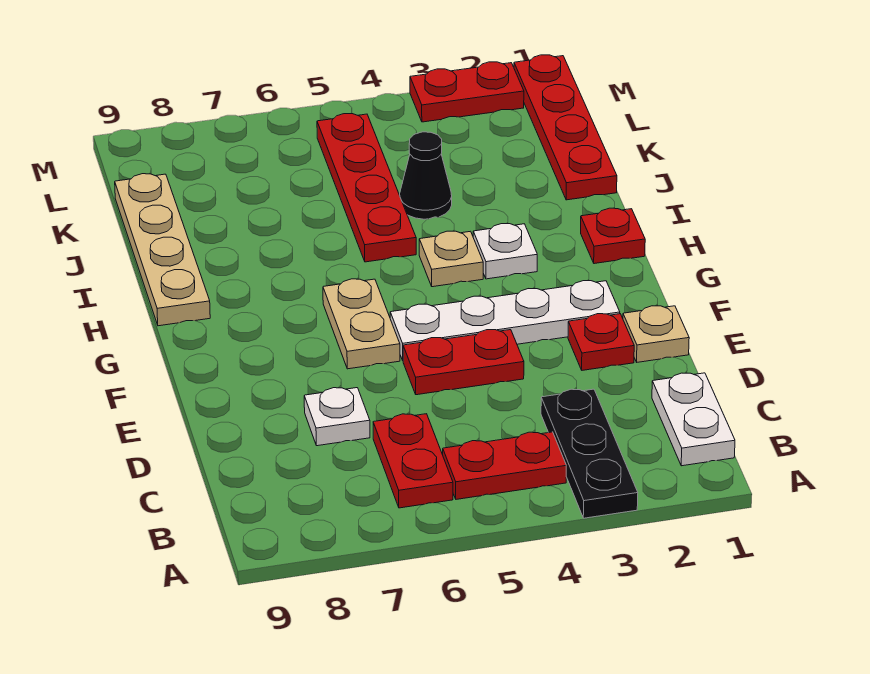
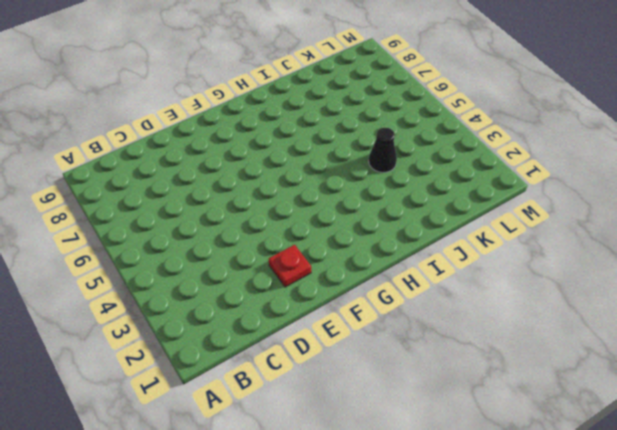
none -> black plate A3:C3 level 1
none -> white plate B1:C1 level 1
none -> red plate B4:B5 level 1

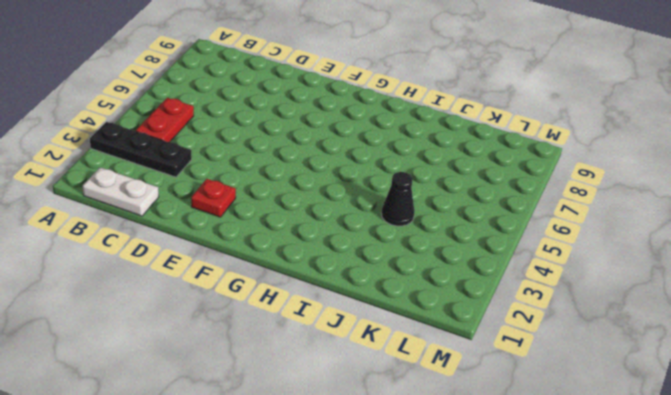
none -> red plate B6:C6 level 1
none -> white plate D7 level 1
none -> tan plate E1 level 1

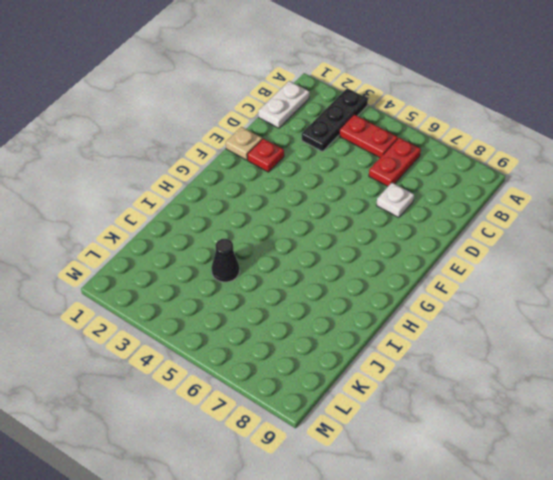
none -> red plate E4:E5 level 1
none -> white plate F2:F5 level 1
none -> tan plate F6:G6 level 1

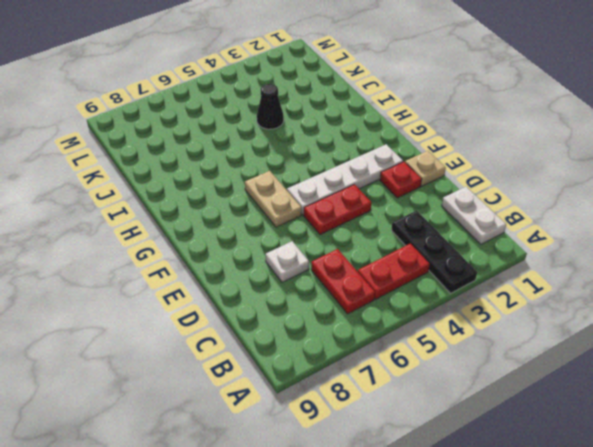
none -> red plate H1 level 1
none -> white plate H3 level 1
none -> tan plate H4 level 1

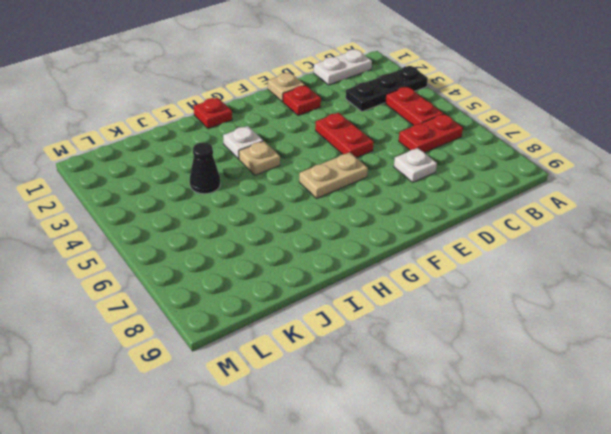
none -> white plate F2:F5 level 1
none -> tan plate H9:K9 level 1
none -> red plate I5:L5 level 1

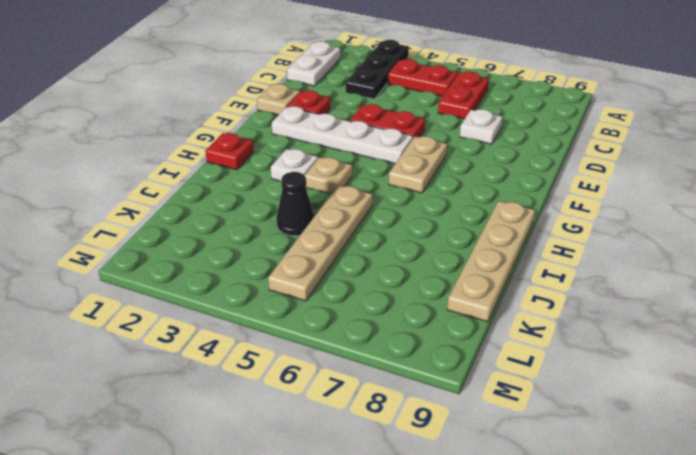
tan plate I5:L5 level 1 -> red plate I5:L5 level 1
none -> red plate J1:M1 level 1
none -> red plate M2:M3 level 1

